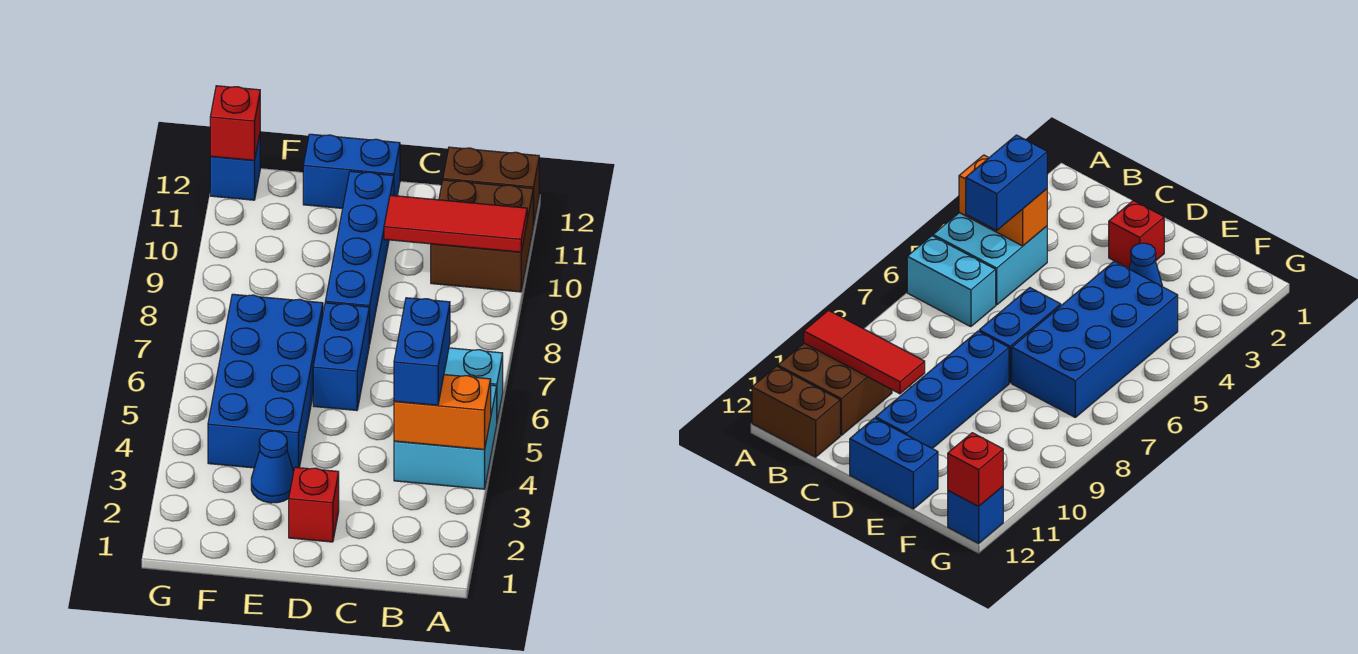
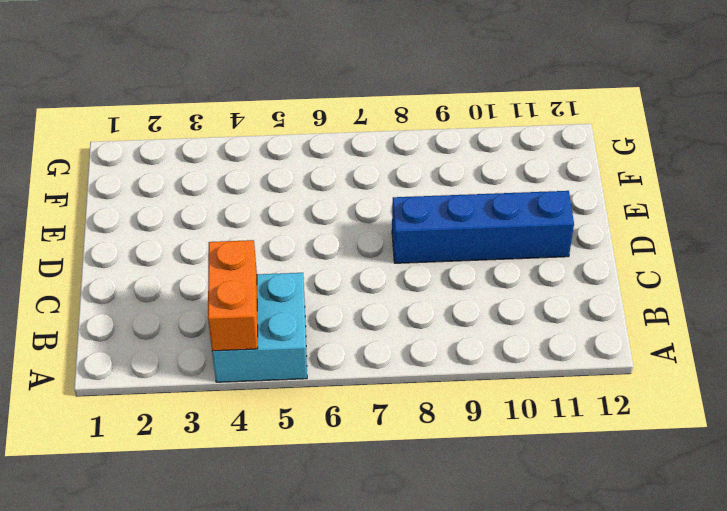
none -> cyan brick A6:B6 level 1
none -> brown brick A10:B11 level 1
none -> brown brick A12:B12 level 1

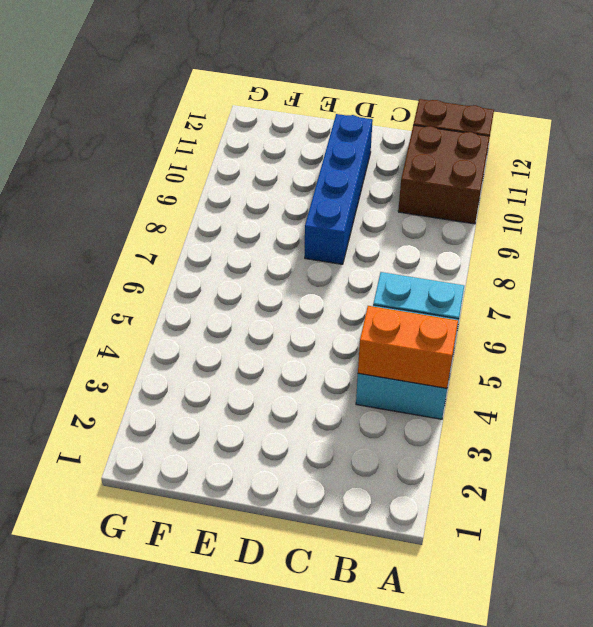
none -> red brick D2 level 1
none -> blue brick D6:D7 level 1
none -> blue brick D12:E12 level 1

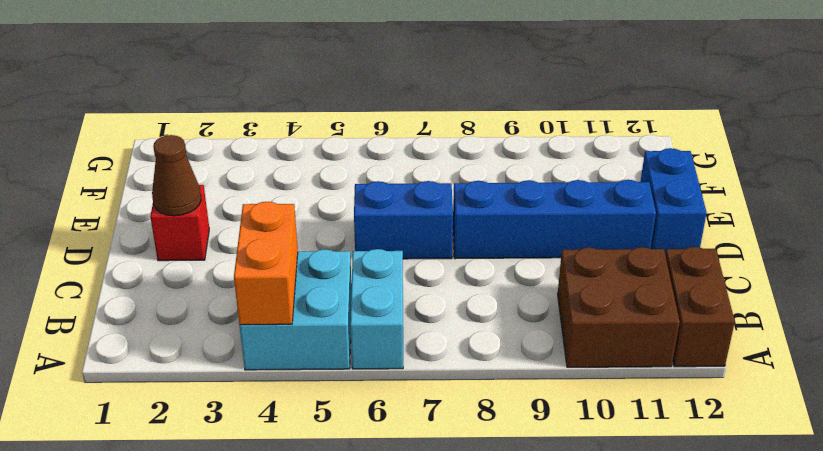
brown cone D2 level 2 -> none
none -> blue cone E3 level 1
none -> blue brick E4:F7 level 1
none -> blue brick G12 level 1

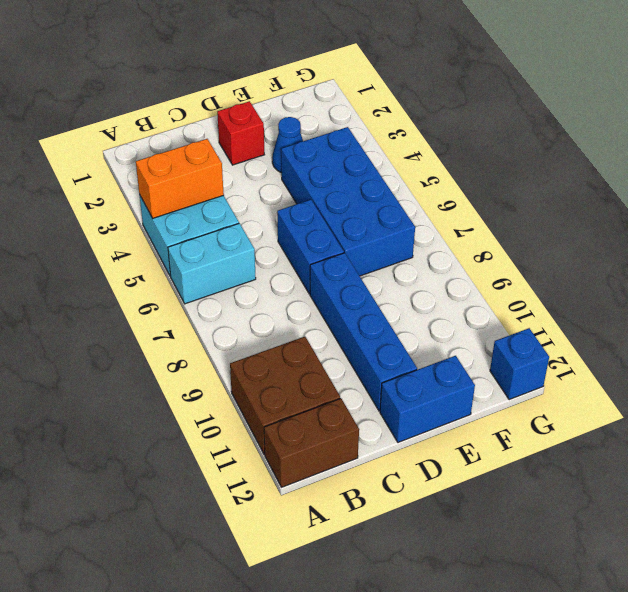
none -> red tile A10:C10 level 2
none -> red brick G12 level 2
none -> blue brick B4:B5 level 3

